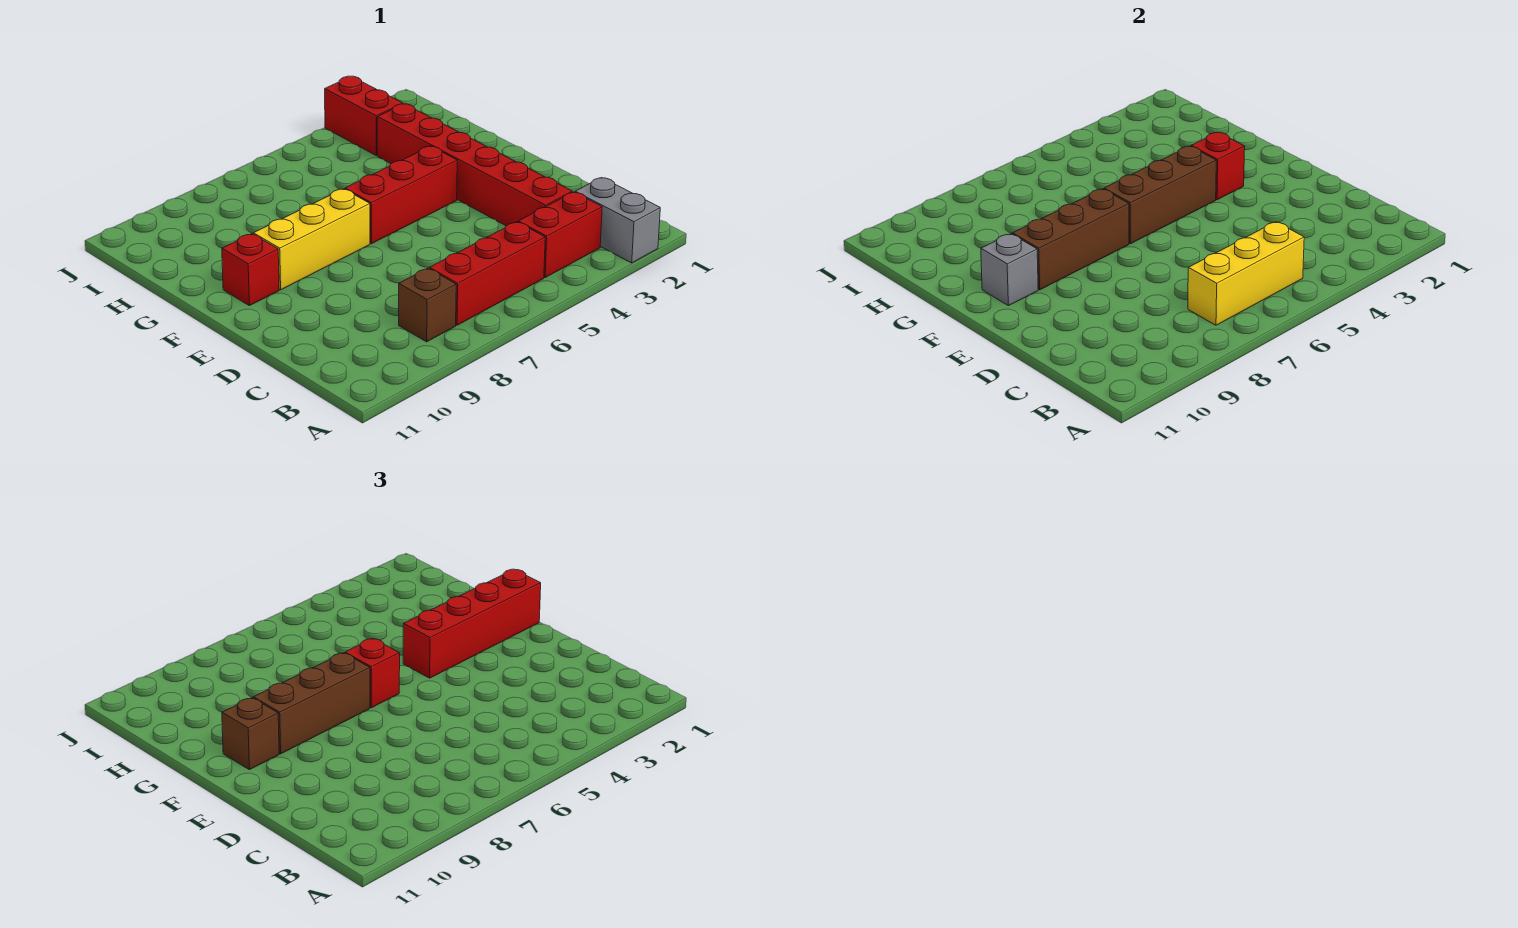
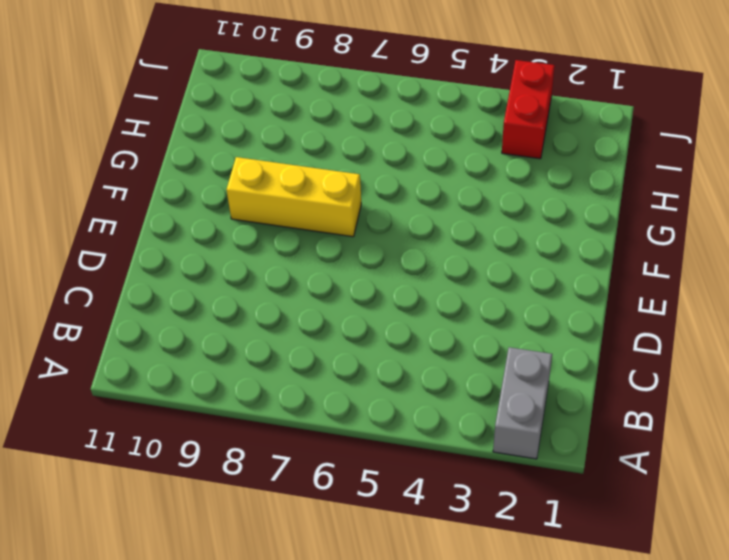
none -> red brick B3:B4 level 1
none -> red brick B5:B7 level 1
none -> brown brick B8 level 1

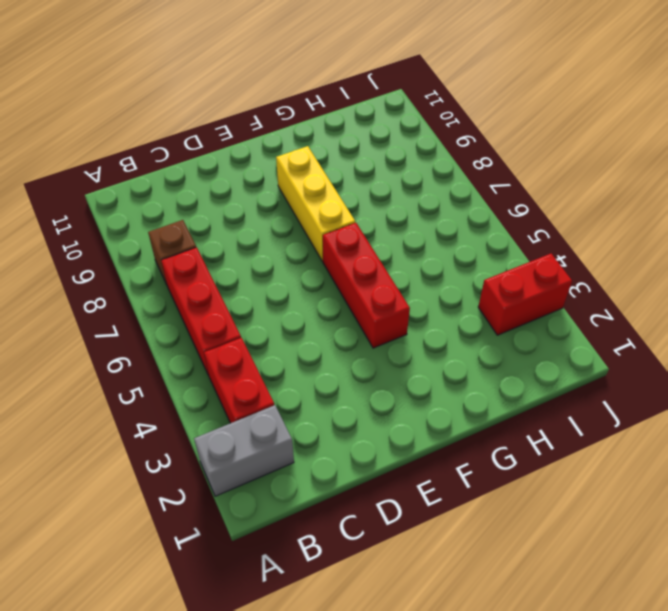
none -> red brick C3:H3 level 1
none -> red brick F10 level 1
none -> yellow brick B5:B7 level 2

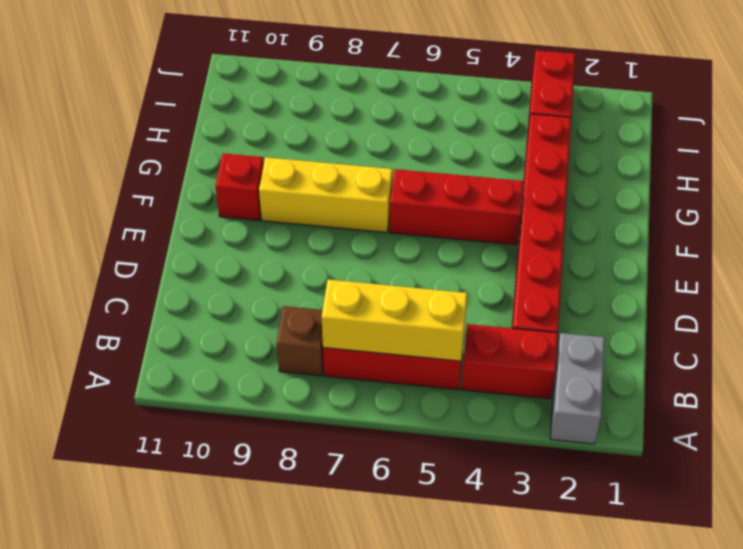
none -> red brick F3 level 2
none -> brown brick F4:F6 level 2
none -> brown brick F7:F9 level 2

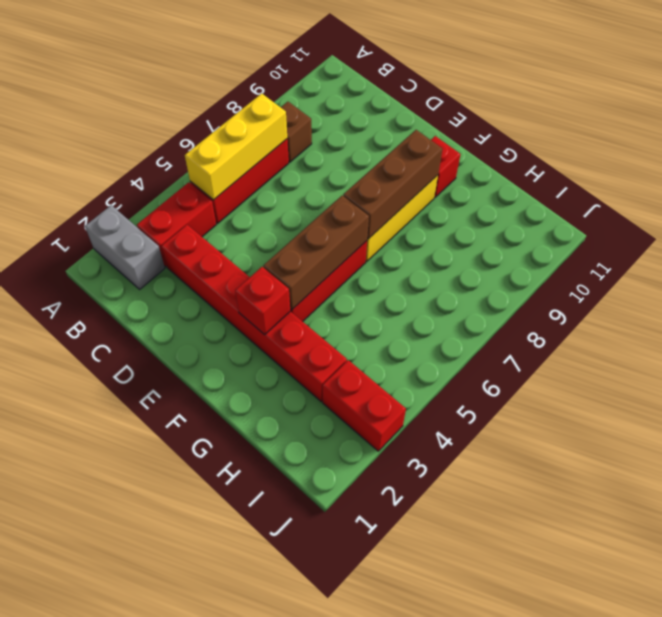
none -> grey brick F10 level 2
none -> red brick F1:F4 level 3
none -> red brick F6 level 3

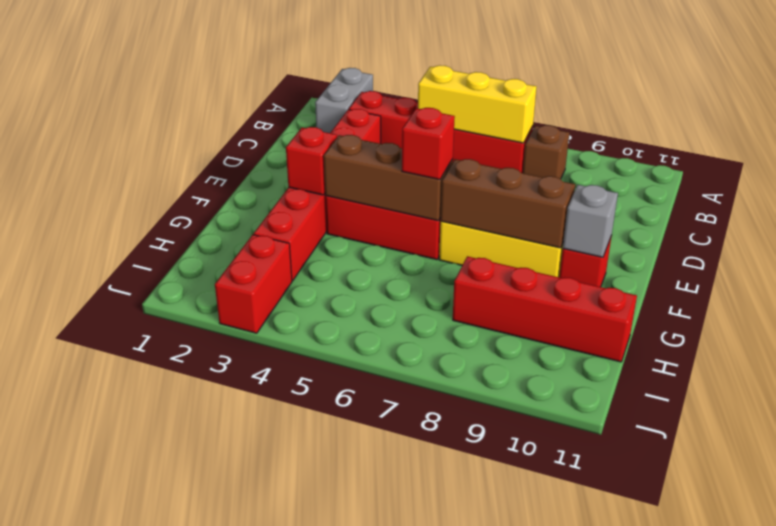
red brick H8:H11 level 1 -> red brick F1:F4 level 3
none -> brown brick F7:F9 level 3
none -> brown brick F10 level 3

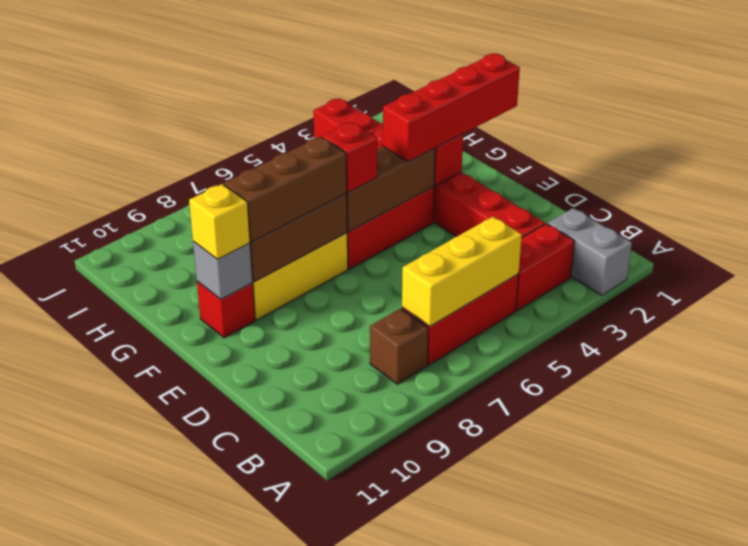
yellow brick F10 level 3 -> brown brick F10 level 3

